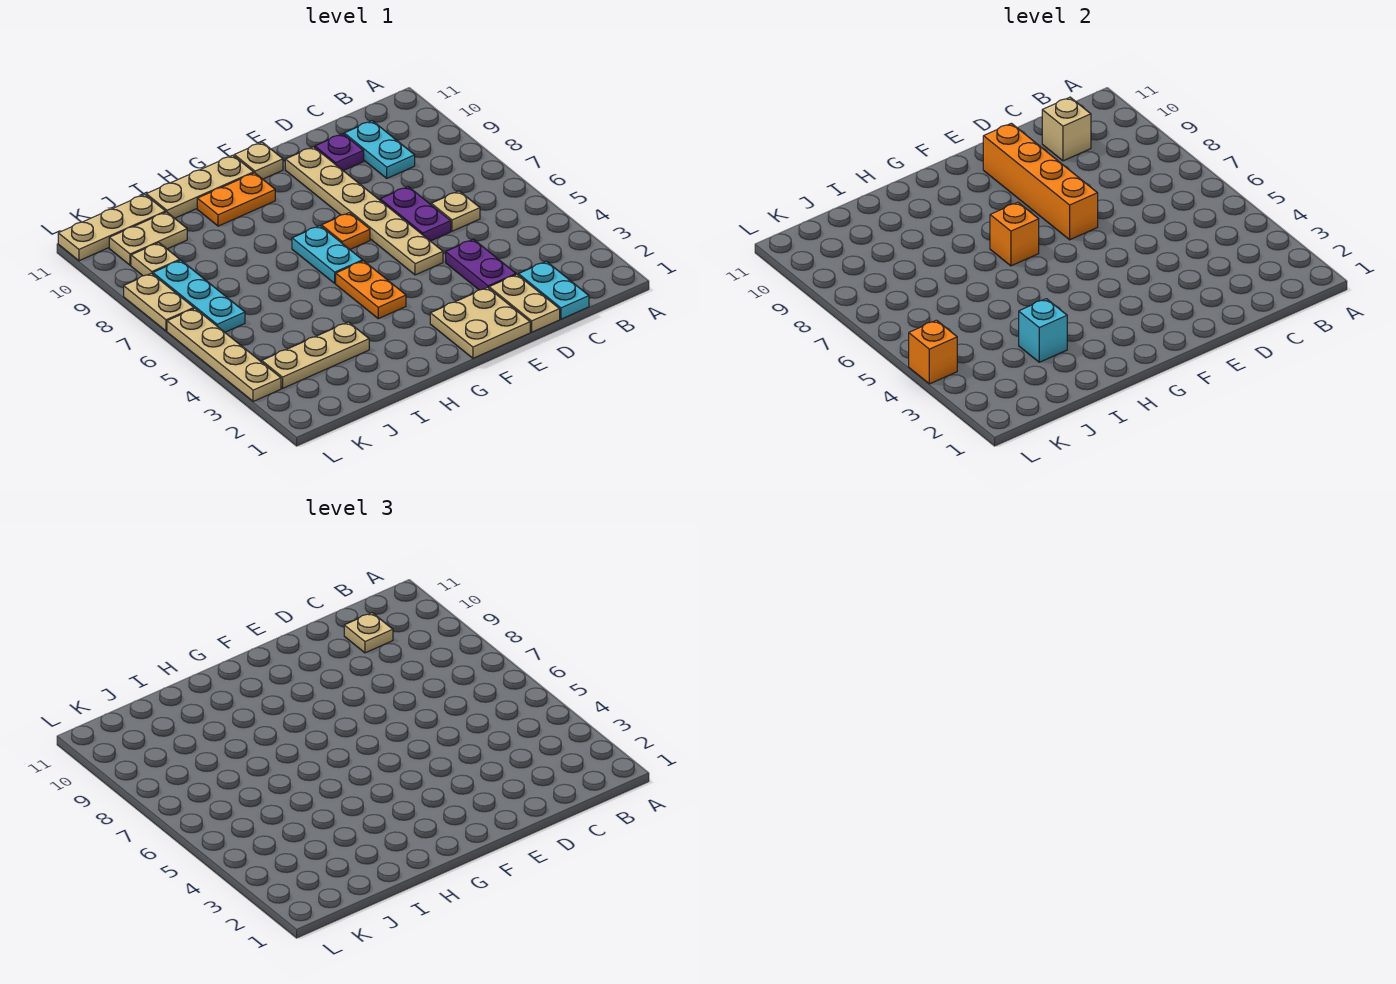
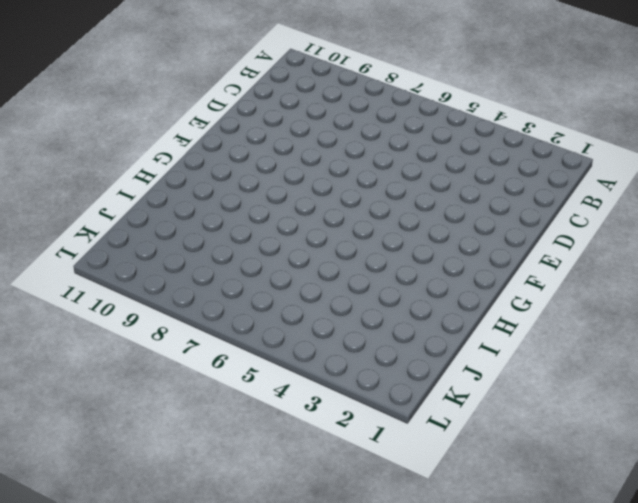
none -> cyan plate C1:C2 level 1
none -> tan plate C6 level 1
none -> cyan plate C9:C10 level 1

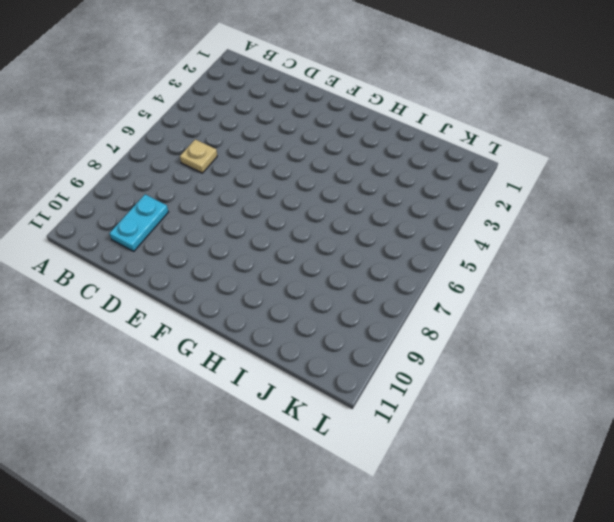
none -> cyan plate C1:C2 level 1
none -> tan plate D1:D2 level 1
none -> purple plate D3:D4 level 1

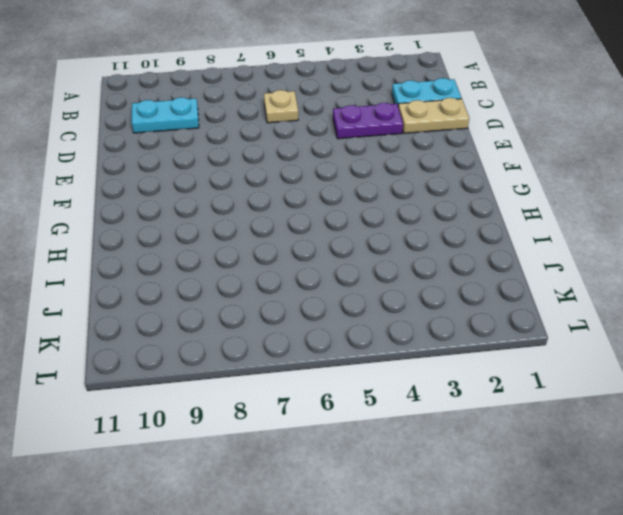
none -> purple plate D6:D7 level 1
none -> purple plate D10 level 1
none -> tan plate E1:F2 level 1

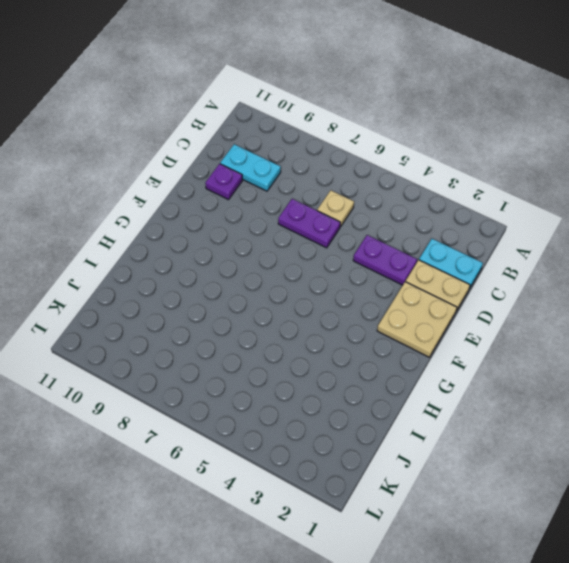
none -> tan plate E5:E10 level 1
none -> orange plate F7 level 1
none -> tan plate F11 level 1

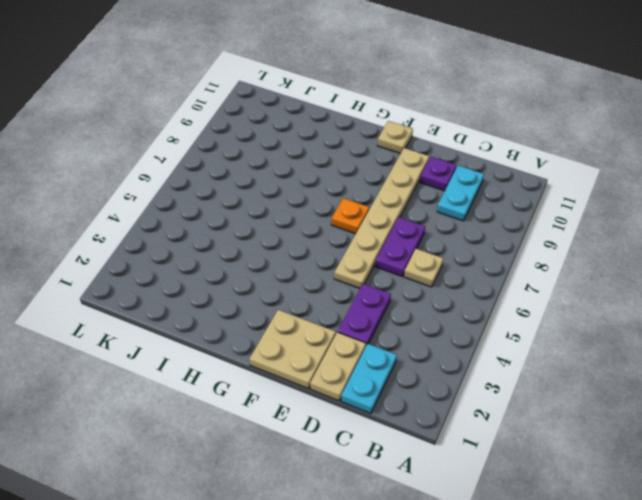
none -> orange plate G4:G5 level 1
none -> cyan plate G6:G7 level 1
none -> orange plate G10:H10 level 1

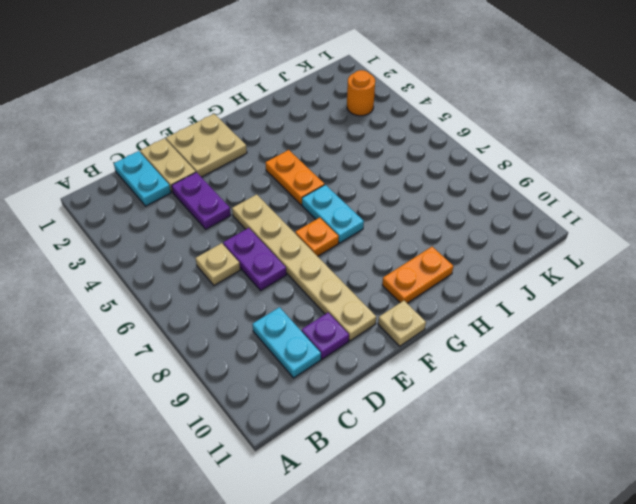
orange round brick K3 level 1 -> tan plate I3:K3 level 1
none -> tan plate G11:I11 level 1
none -> tan plate J10:K10 level 1
none -> tan plate J11:L11 level 1

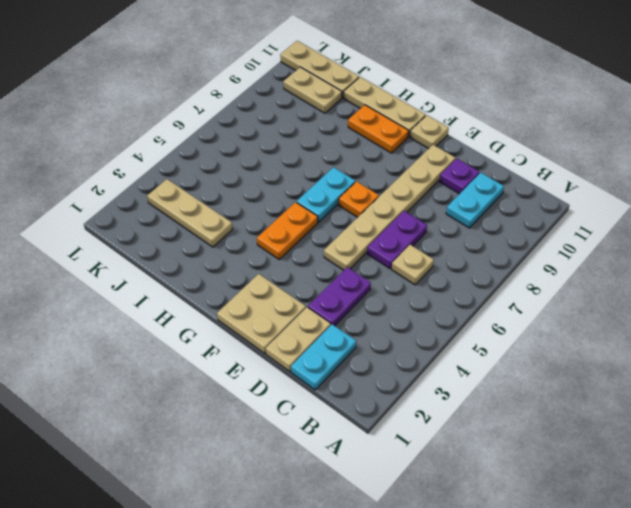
none -> cyan plate K6:K8 level 1
none -> tan plate K9 level 1
none -> tan plate L3:L6 level 1

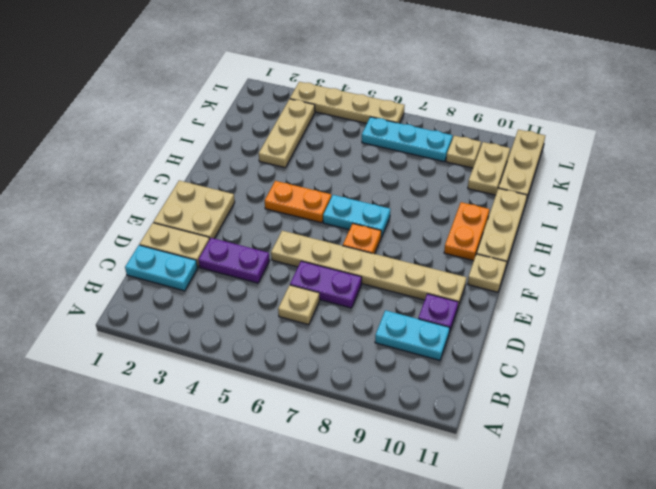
none -> tan plate L7:L8 level 1
none -> tan brick C10 level 2
none -> orange brick E7:E10 level 2

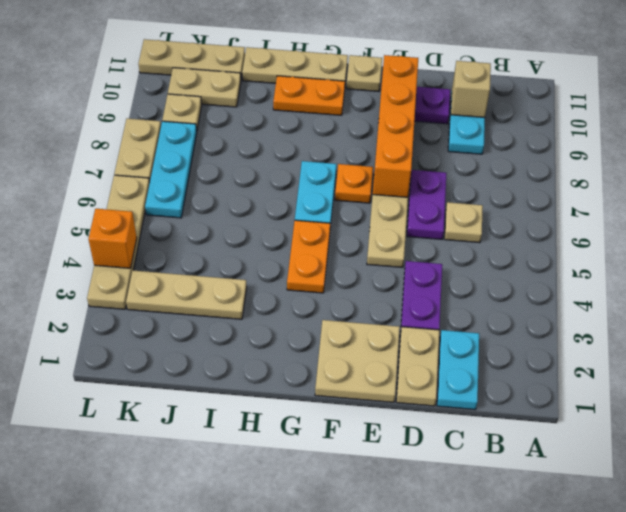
none -> orange brick G7 level 2
none -> cyan brick I3 level 2
none -> tan plate C10 level 3

